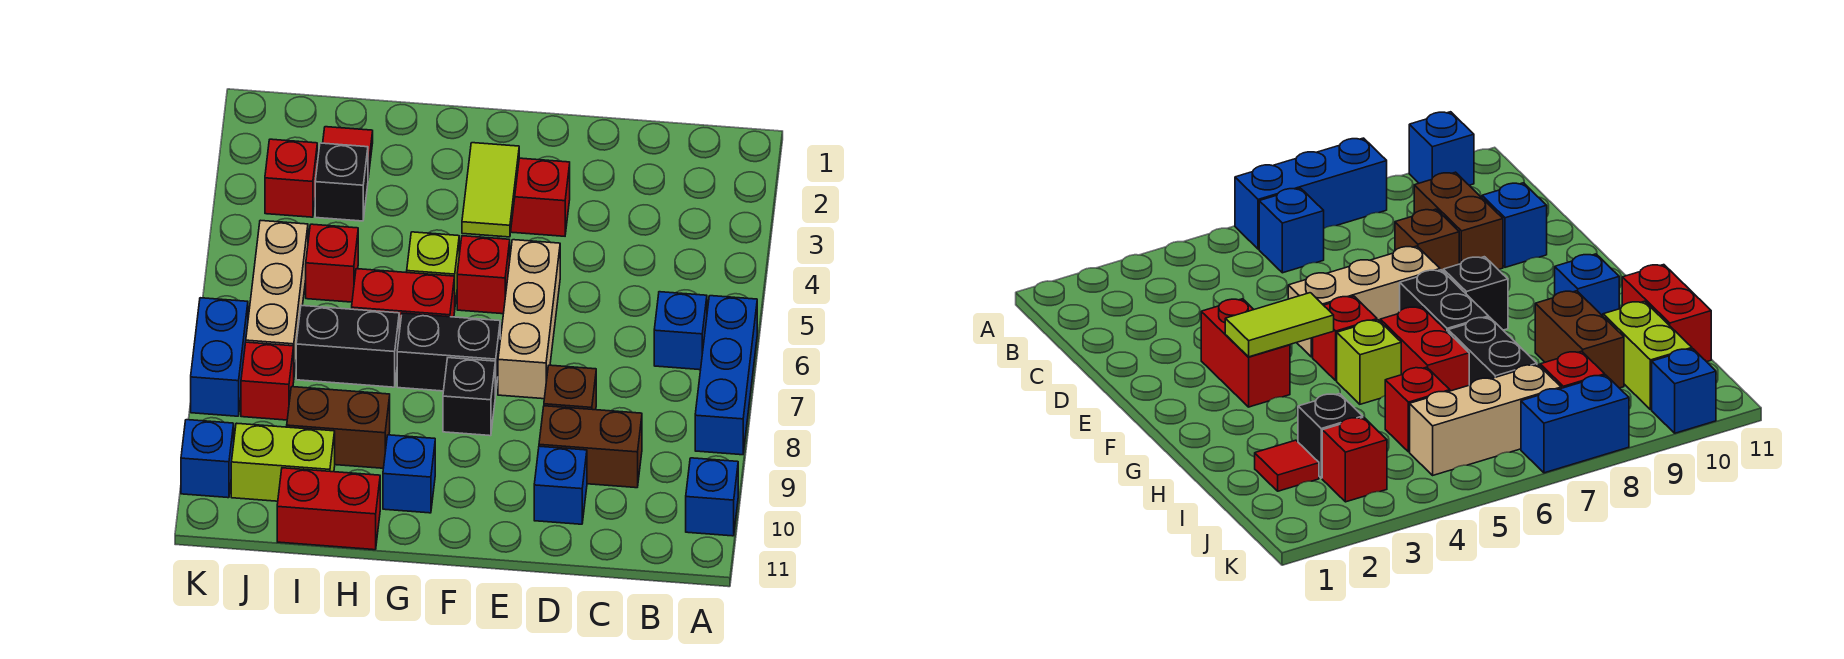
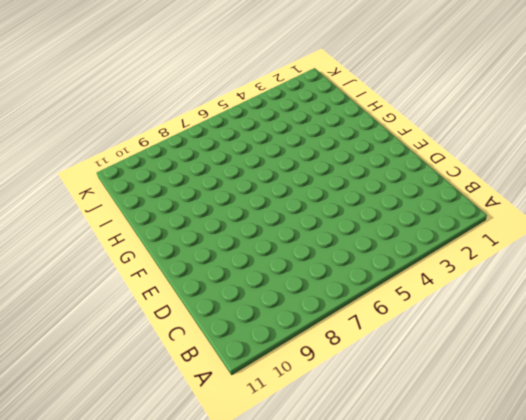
none -> blue brick A6:A8 level 1
none -> blue brick A10 level 1
none -> blue brick B6 level 1

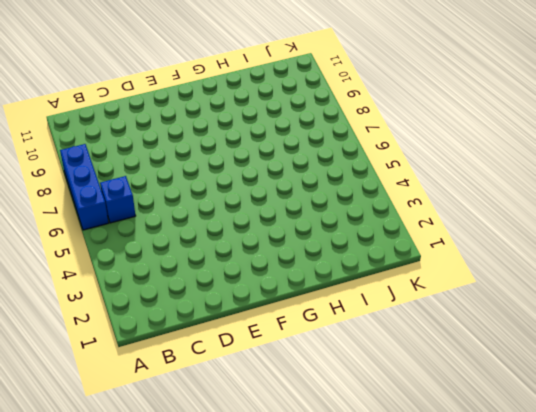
none -> blue brick A10 level 1
none -> brown brick C9:D9 level 1
none -> brown brick D8 level 1

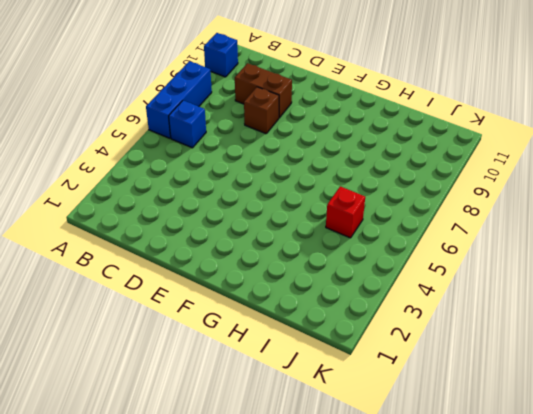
none -> blue brick D10 level 1
none -> red brick E3:F3 level 1
none -> tan brick E5:E7 level 1

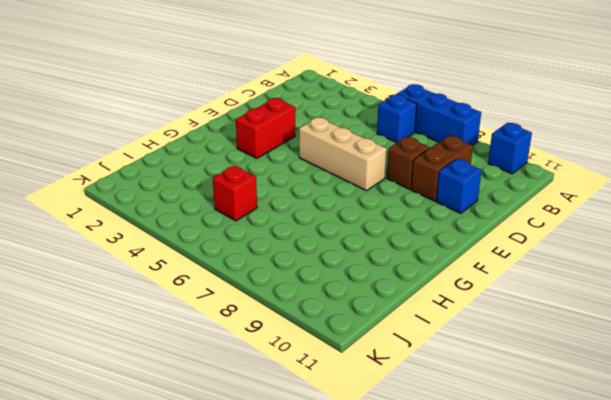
none -> red brick F5 level 1
none -> black brick F7:G7 level 1
none -> black brick F8 level 1

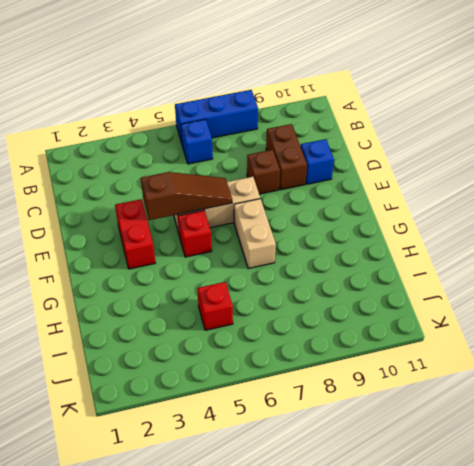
brown slope E4:E6 level 2 top 4 -> none
tan brick F7:G7 level 1 -> black brick F7:G7 level 1
none -> blue brick A10 level 1
none -> black brick F8 level 1
none -> lime brick G5 level 1

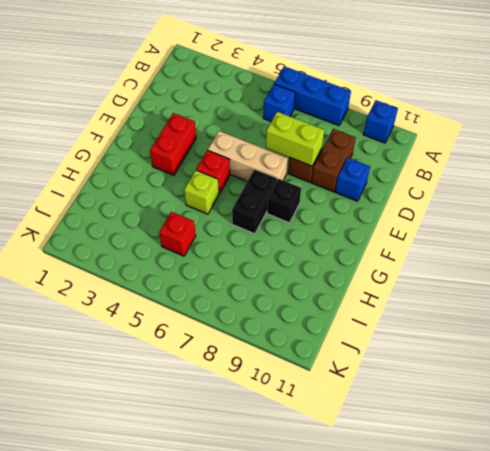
lime brick D7:D8 level 2 -> lime brick I10:J10 level 1
none -> red brick G6:H6 level 1
none -> blue brick G10 level 1
none -> black brick H7:I7 level 1

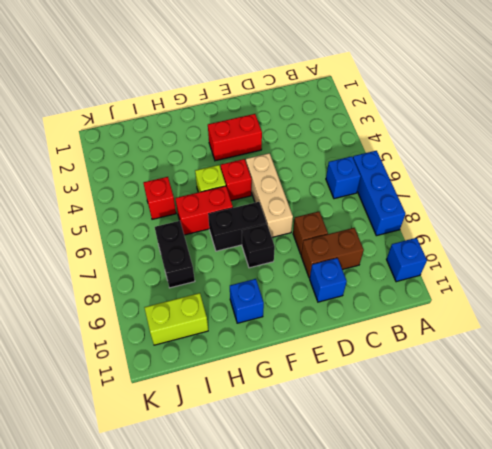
black brick I7:I8 level 1 -> black brick H7:I7 level 1
none -> brown brick H9:I9 level 1
none -> red brick H11:I11 level 1
none -> red tile I2 level 1

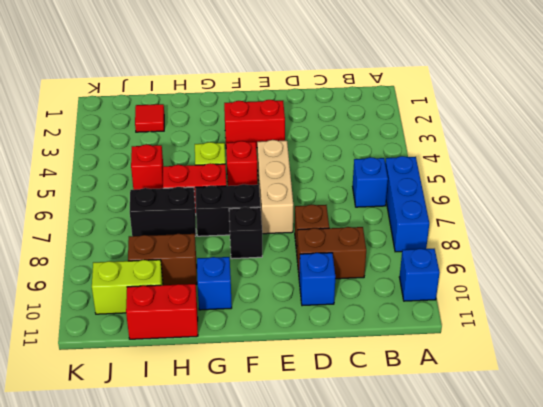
none -> black brick I3 level 1
none -> red brick J3 level 1
none -> tan brick J5:J7 level 1

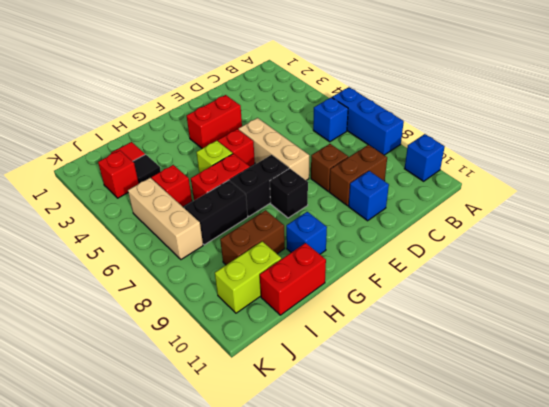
black tile I3 level 1 -> black brick I3 level 1
none -> red brick J8 level 1
none -> blue brick K7:K8 level 1
none -> blue brick K10 level 1

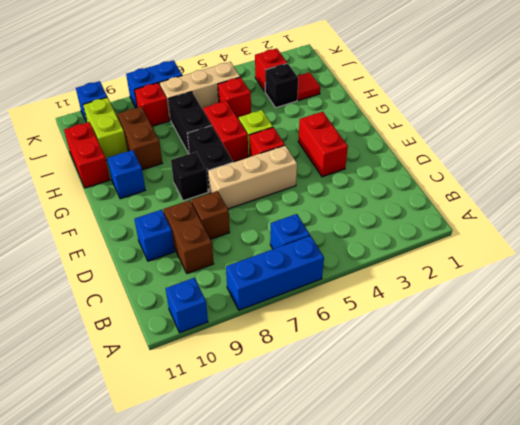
none -> lime tile F3:F4 level 2

